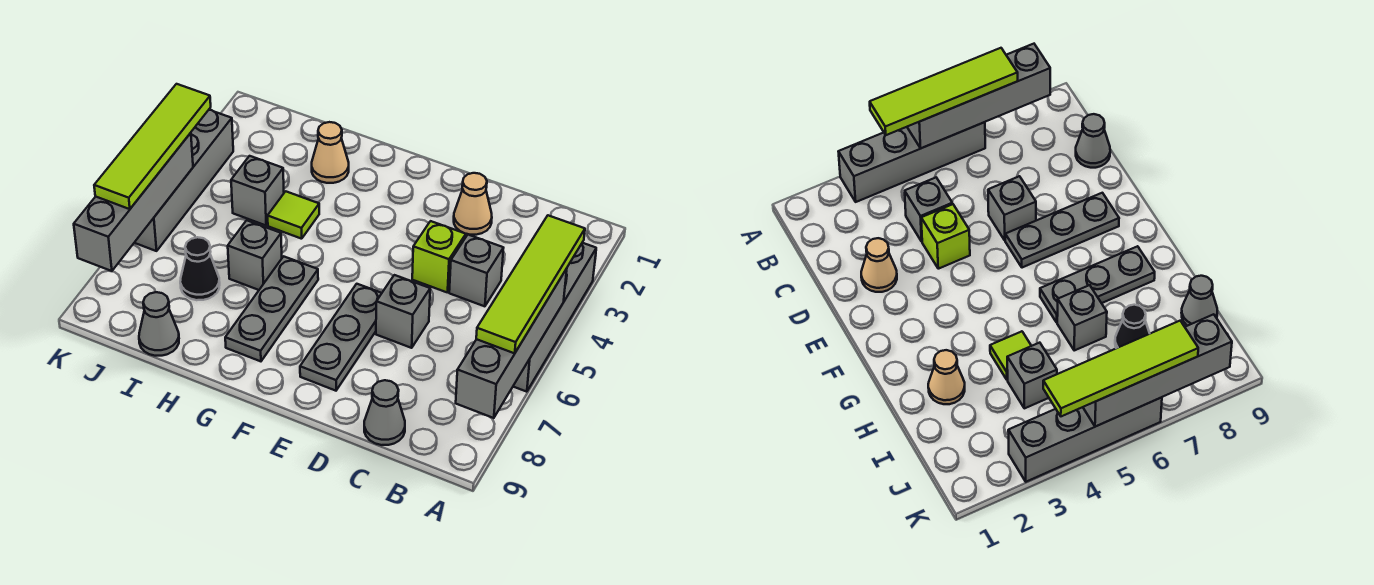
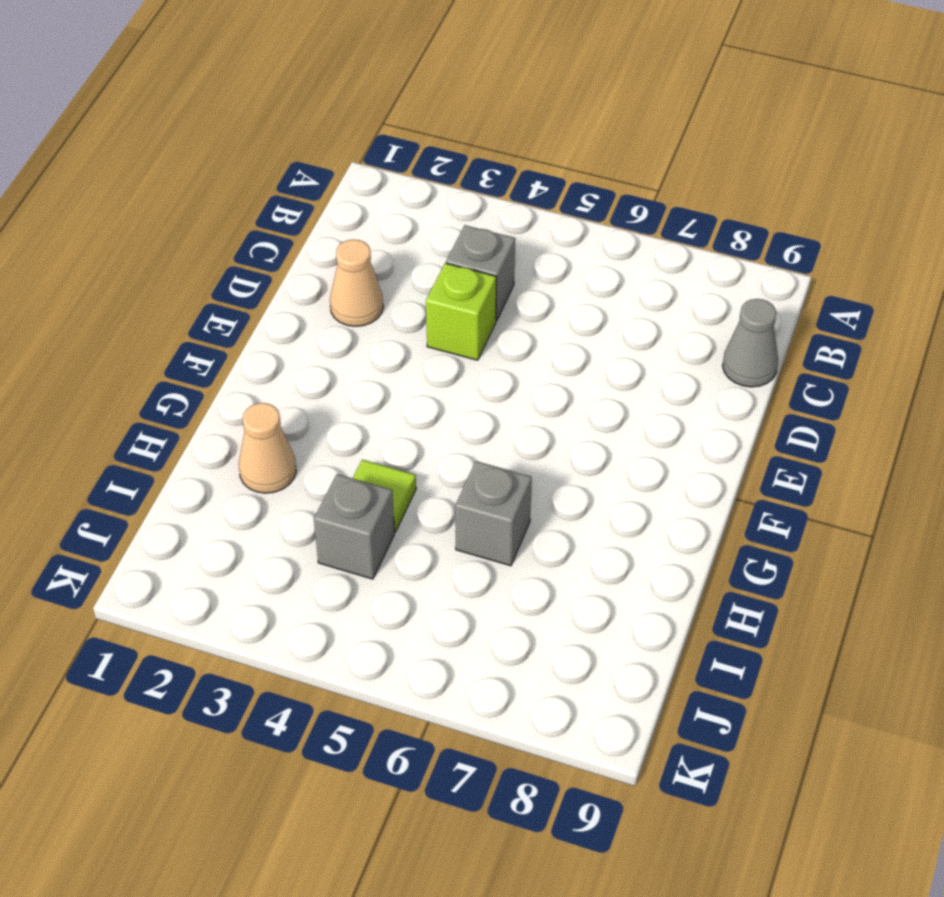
none -> grey brick A3:A6 level 1
none -> grey brick D6 level 1
none -> grey plate E6:E8 level 1

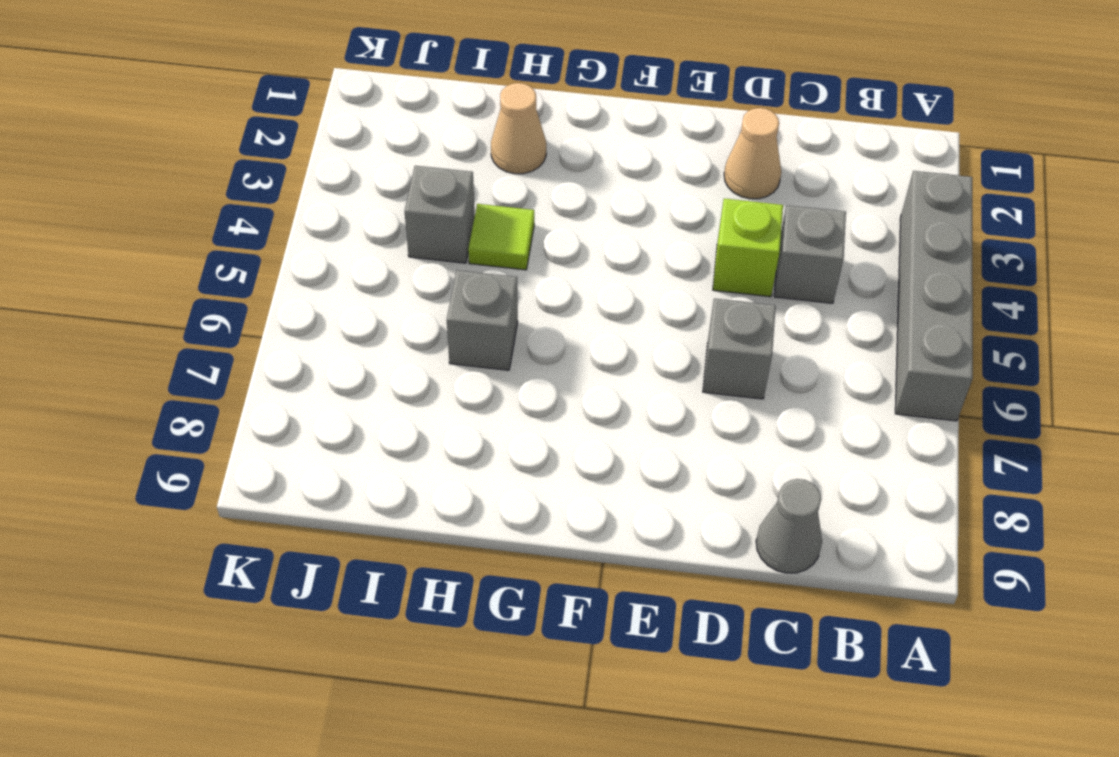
none -> grey plate E6:E8 level 1
none -> grey plate G6:G8 level 1
none -> black cone I7 level 1

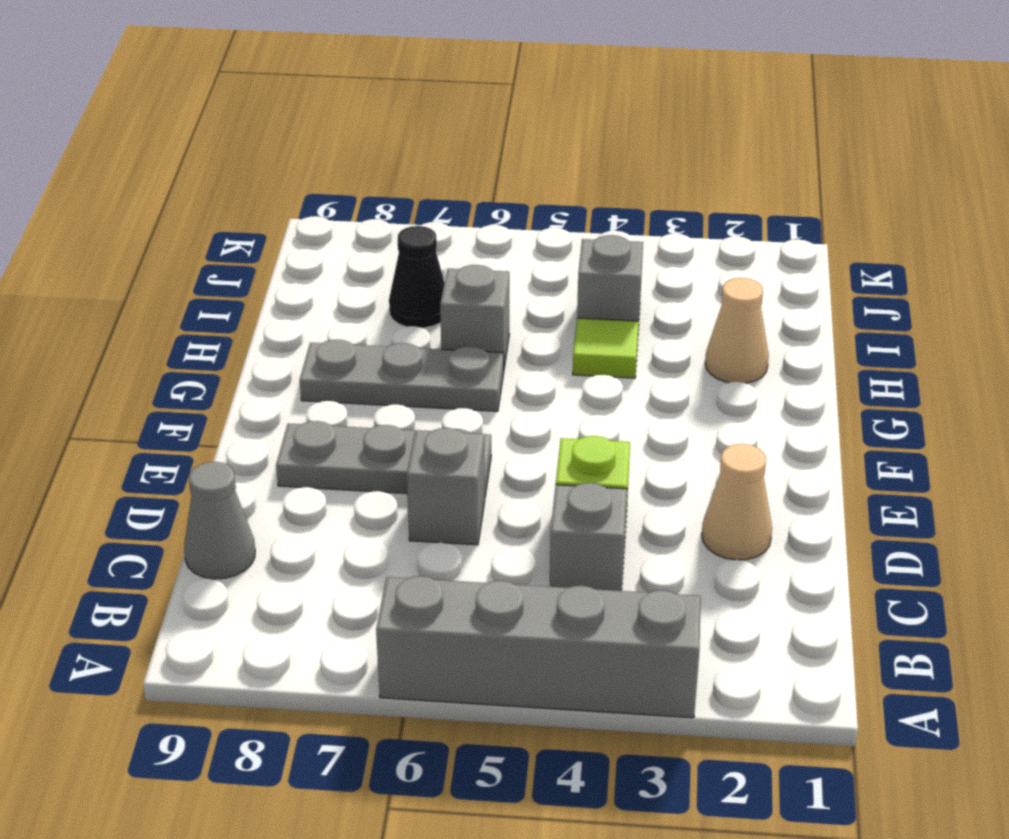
none -> grey cone I9 level 1
none -> grey brick K3:K6 level 1
none -> grey brick A5:A8 level 2

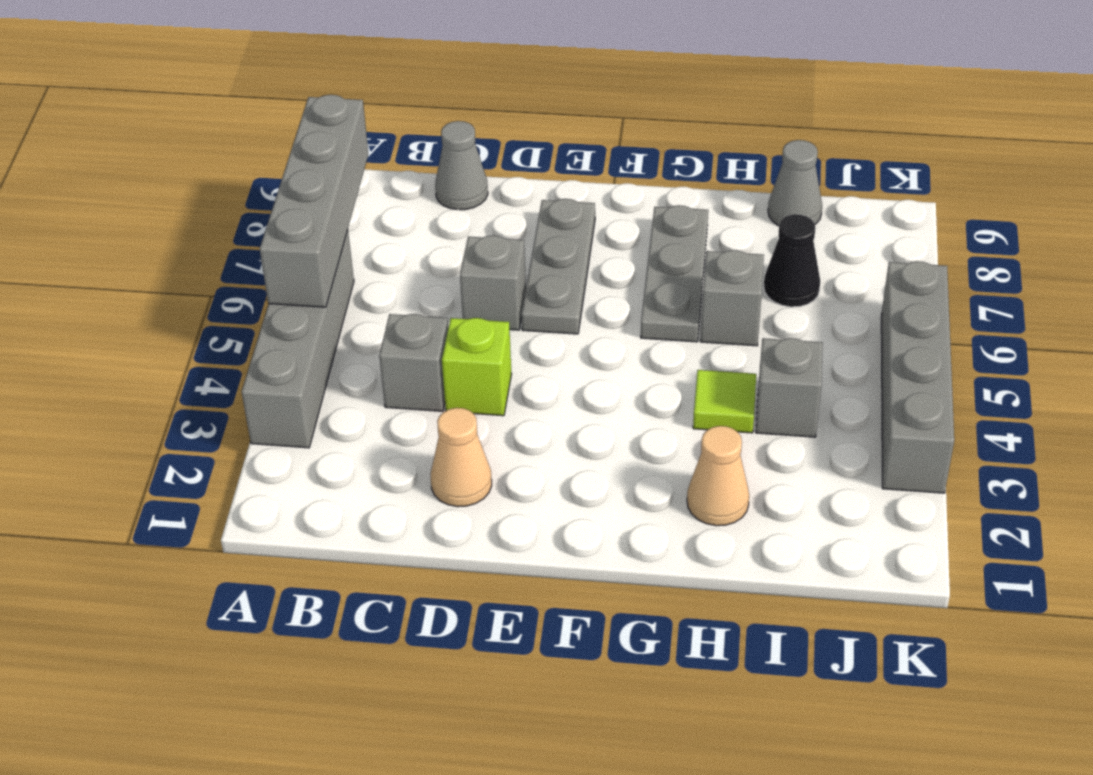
none -> grey brick K5:K8 level 2
none -> lime tile A4:A7 level 3
none -> lime tile K4:K7 level 3

